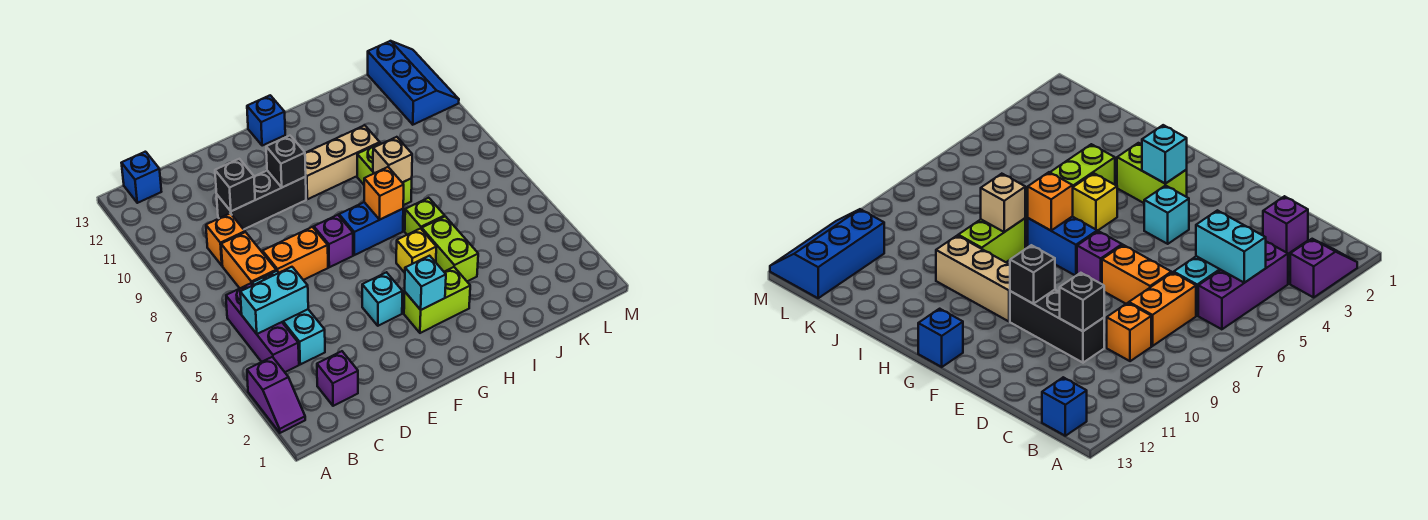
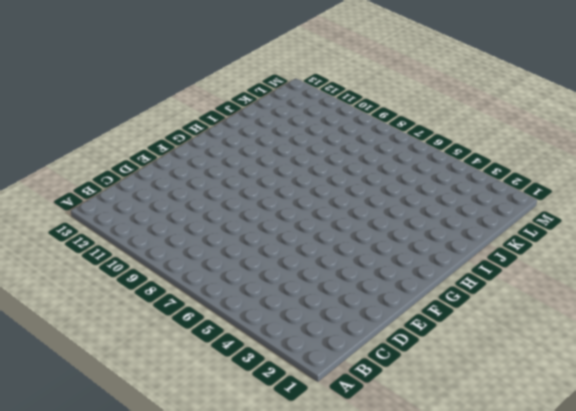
none -> purple slope A2:A3 level 1 top 3
none -> purple brick B4:B6 level 1
none -> blue brick B13 level 1

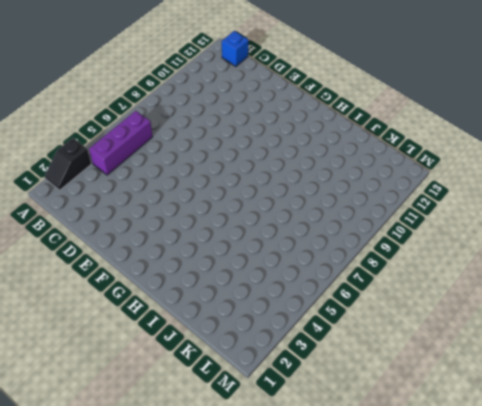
black slope A2:A3 level 1 top 3 -> purple slope A2:A3 level 1 top 3
none -> purple brick C2 level 1
none -> cyan brick C4:C6 level 1
none -> orange brick C7:C8 level 1

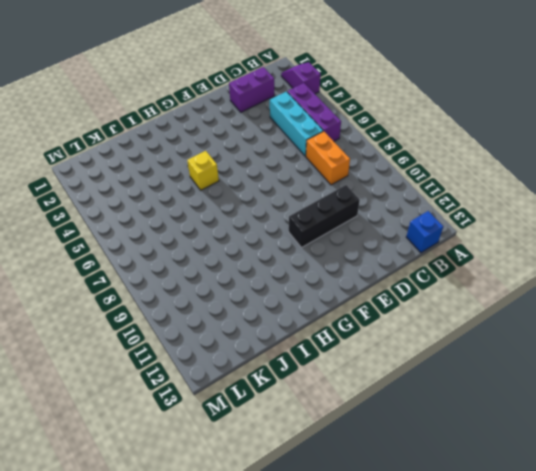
purple brick C2:D2 level 1 -> purple brick C2 level 1
none -> orange brick C9 level 1
none -> orange brick D7:E7 level 1
none -> cyan brick F4 level 1

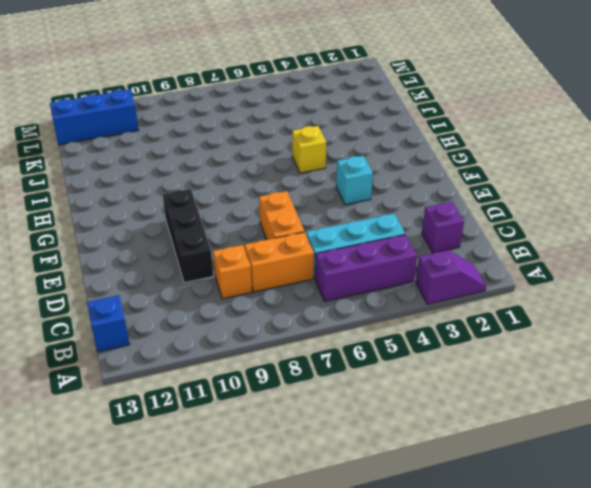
none -> purple brick F7 level 1
none -> lime brick G3:H3 level 1
none -> blue brick G7:H7 level 1

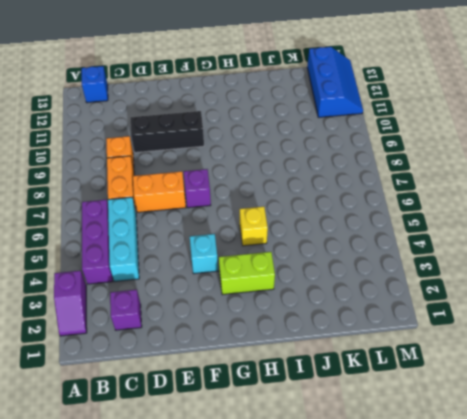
none -> blue brick G7:H7 level 1
none -> tan brick G10:I10 level 1
none -> blue brick G13 level 1

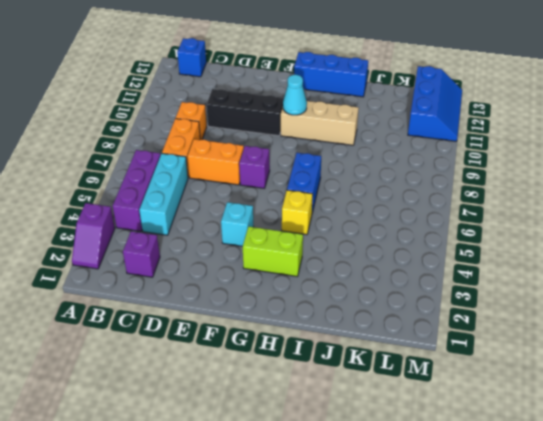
cyan cone G10 level 2 -> none
blue brick G13:I13 level 1 -> blue brick G13 level 1
blue brick H6:H7 level 1 -> blue brick G7:H7 level 1
none -> lime brick I4:I5 level 1
none -> lime brick I6 level 1
none -> lime brick I8:I9 level 1

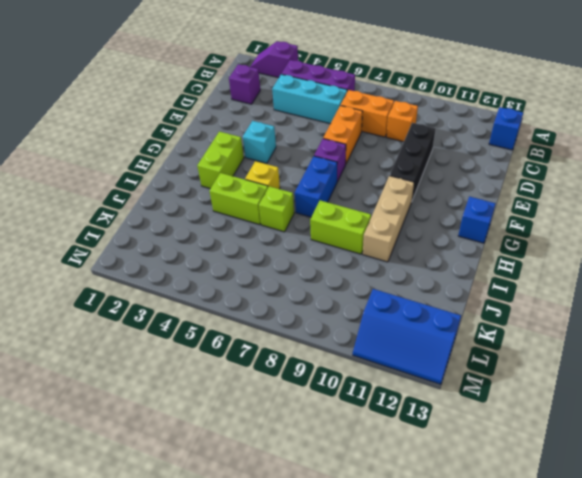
none -> cyan brick B5:C5 level 2
none -> black brick D10 level 2
none -> black brick F10 level 2

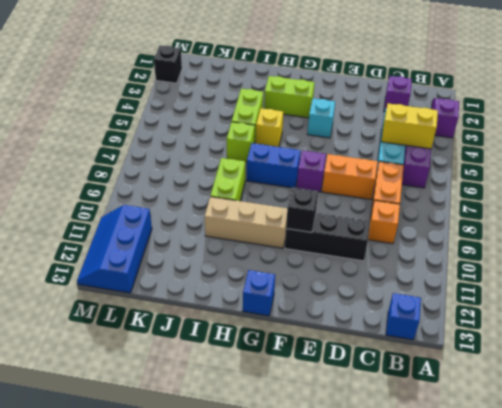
yellow brick B5:C5 level 2 -> cyan brick B5:C5 level 2
black brick M2 level 1 -> black brick D10 level 2
none -> cyan brick G3 level 2
none -> orange brick H7 level 2
none -> tan brick I8 level 2

